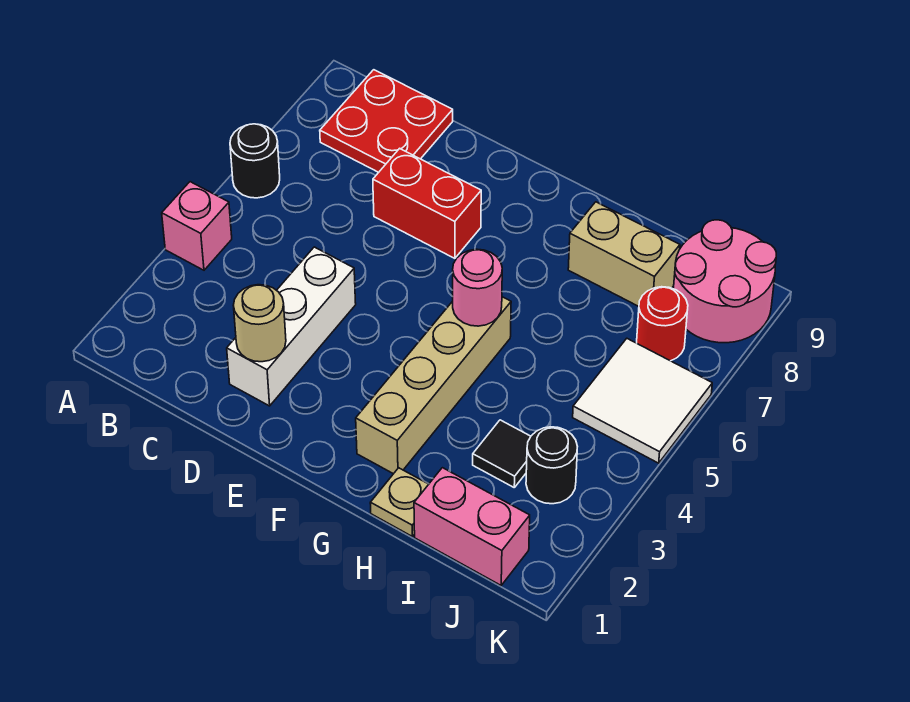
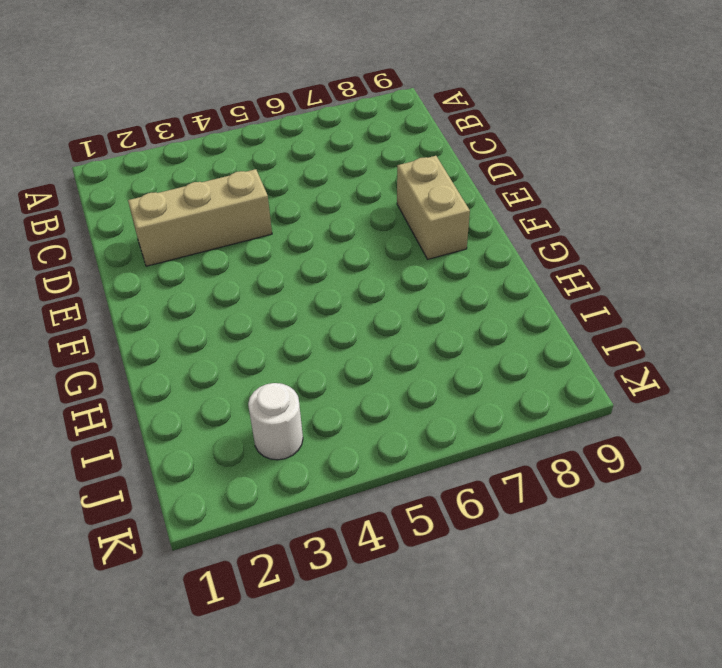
tan brick D2:D4 level 1 -> white brick D2:D4 level 1
tan brick E8:F8 level 1 -> tan brick H8:I8 level 1
white round brick J3 level 1 -> black round brick J3 level 1
none -> pink brick A4 level 1
none -> black round brick A6 level 1
none -> red plate B8:C9 level 1

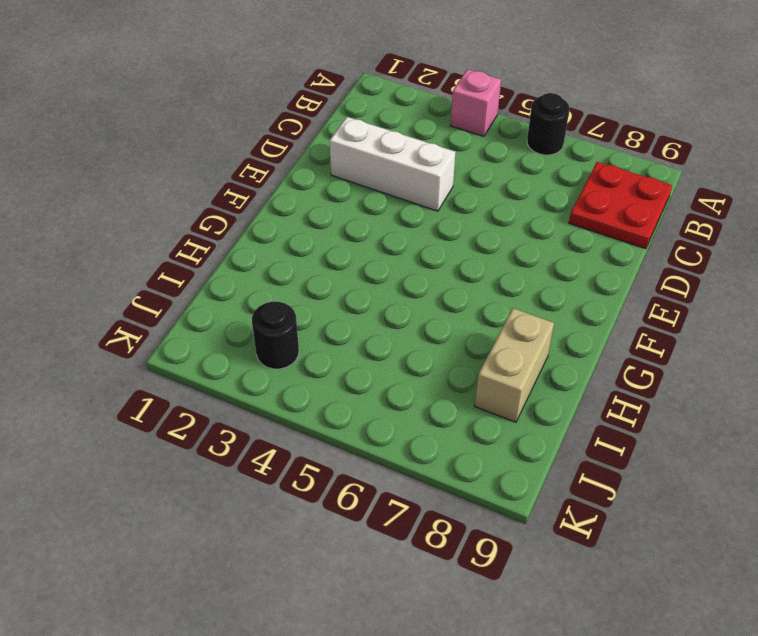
none -> red brick D7:E7 level 1
none -> tan brick G2:G5 level 1
none -> tan plate H1 level 1

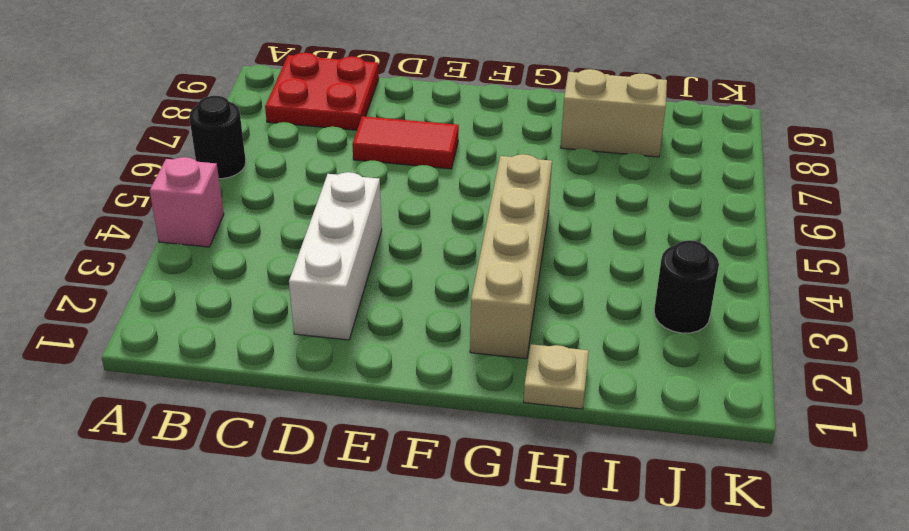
red tile D7:E7 level 1 -> red brick D7:E7 level 1
none -> pink brick I1:J1 level 1
none -> black tile I3 level 1
none -> white tile J5:K6 level 1

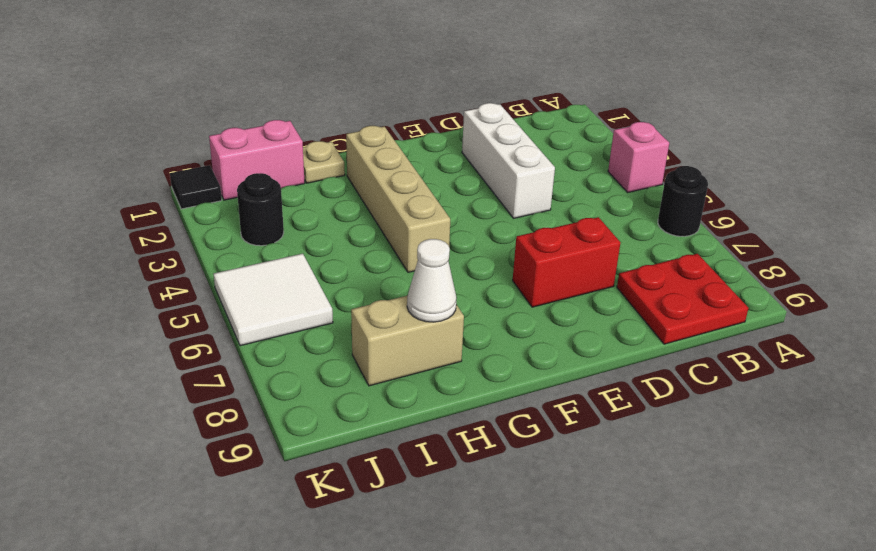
white cone H8 level 2 -> none
black tile K1 level 1 -> black tile I3 level 1
none -> red round brick J7 level 1
none -> pink round brick J8:K9 level 1
none -> tan round brick D2 level 2

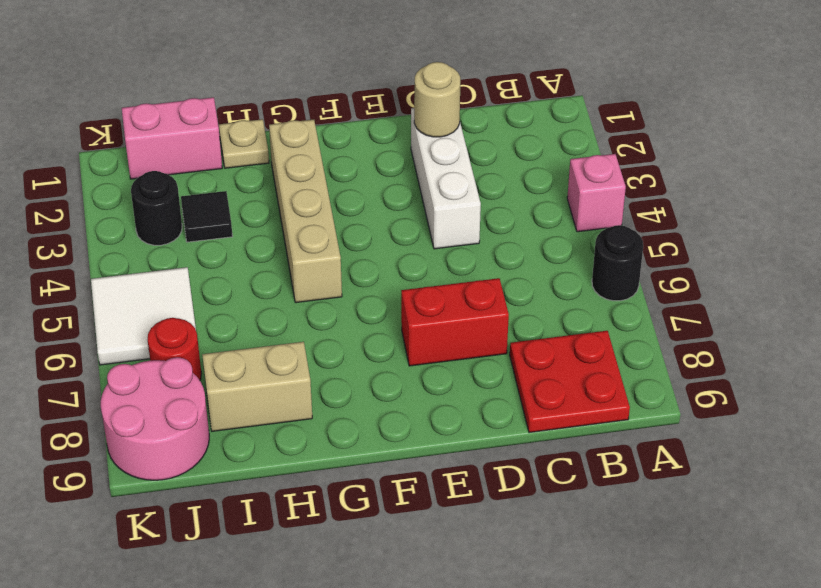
none -> pink round brick G5 level 2

